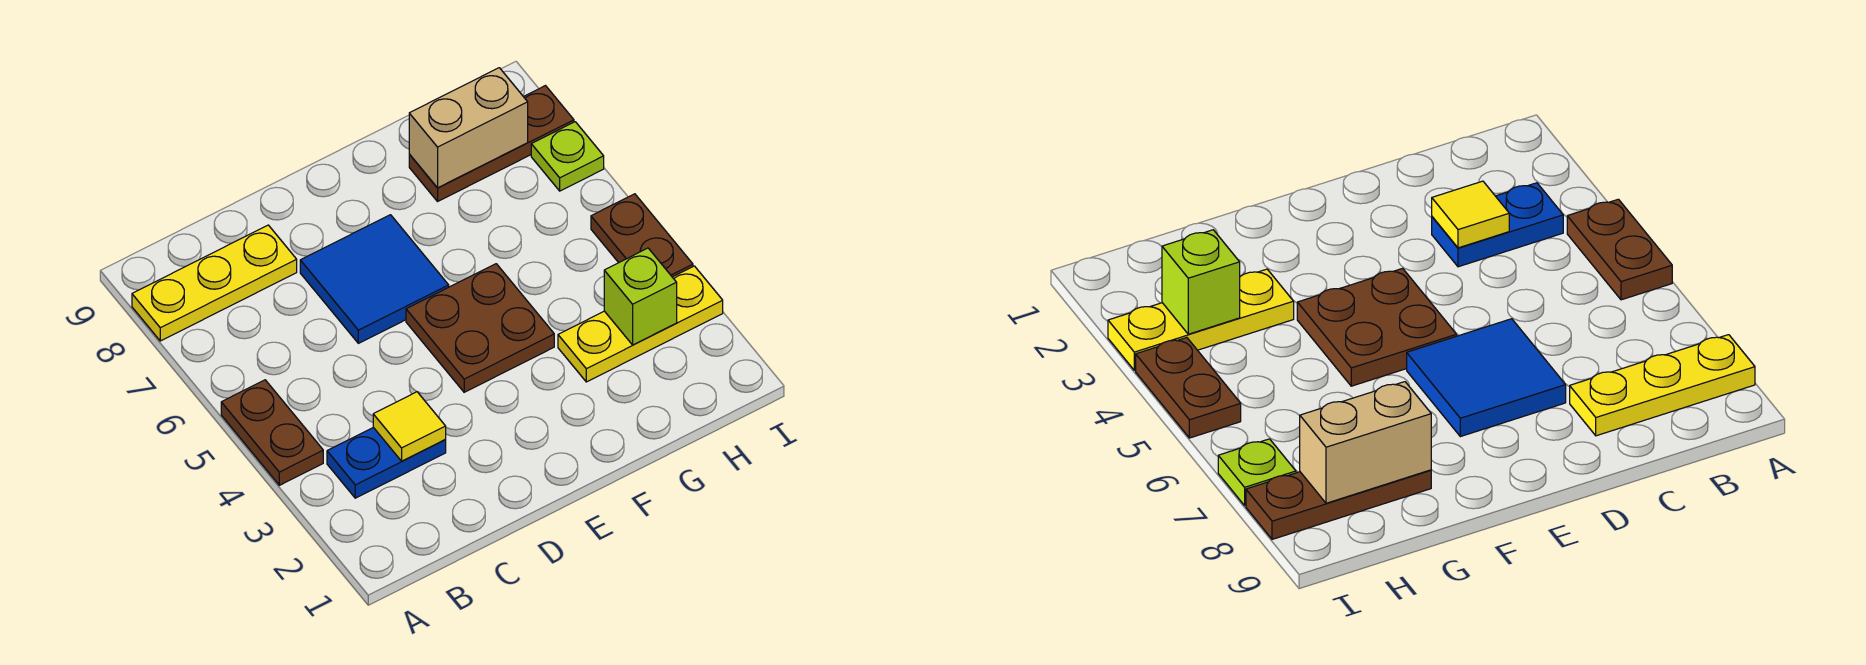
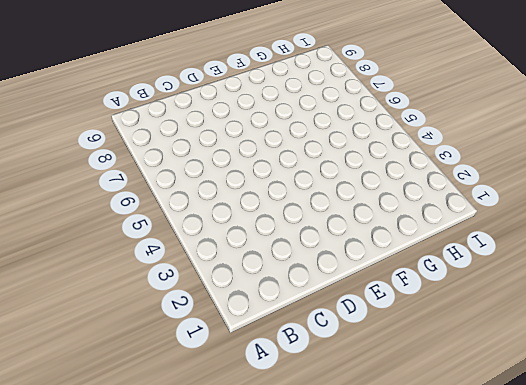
none -> brown plate A4:A5 level 1
none -> yellow plate A8:C8 level 1
none -> blue plate B3:C3 level 1

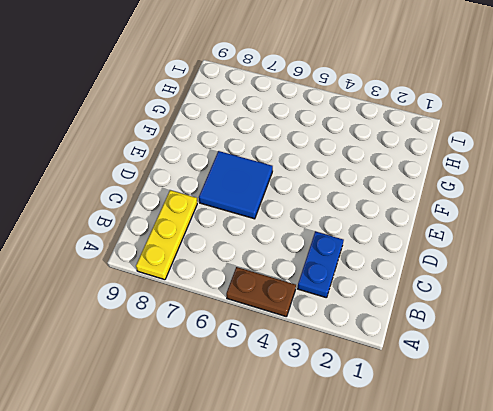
none -> brown plate E4:F5 level 1
none -> yellow plate G3:I3 level 1
none -> brown plate G8:I8 level 1

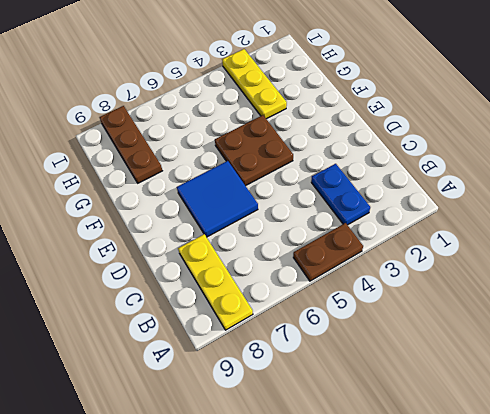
none -> brown plate I4:I5 level 1
none -> lime plate I7 level 1
none -> yellow tile C3 level 2

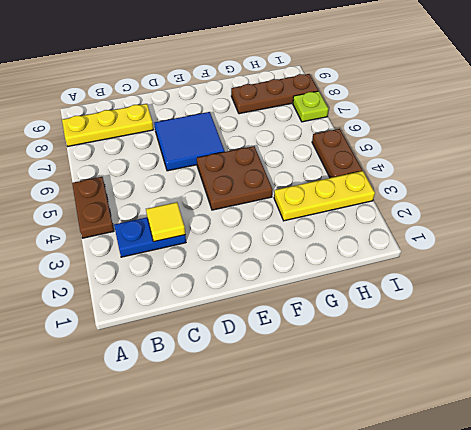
none -> tan brick G8:H8 level 2
none -> lime brick H3 level 2

